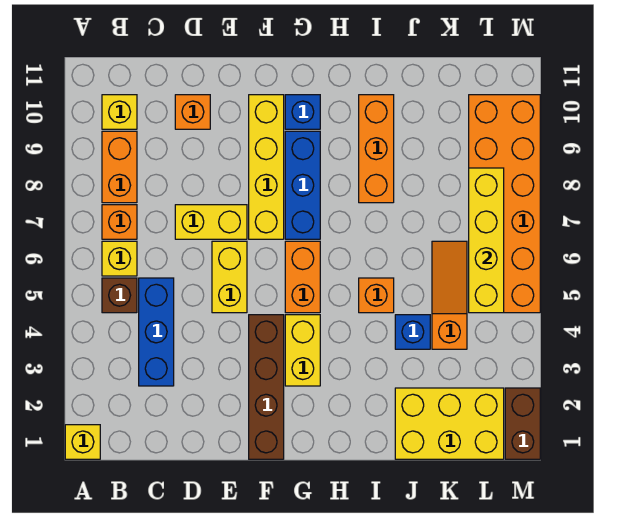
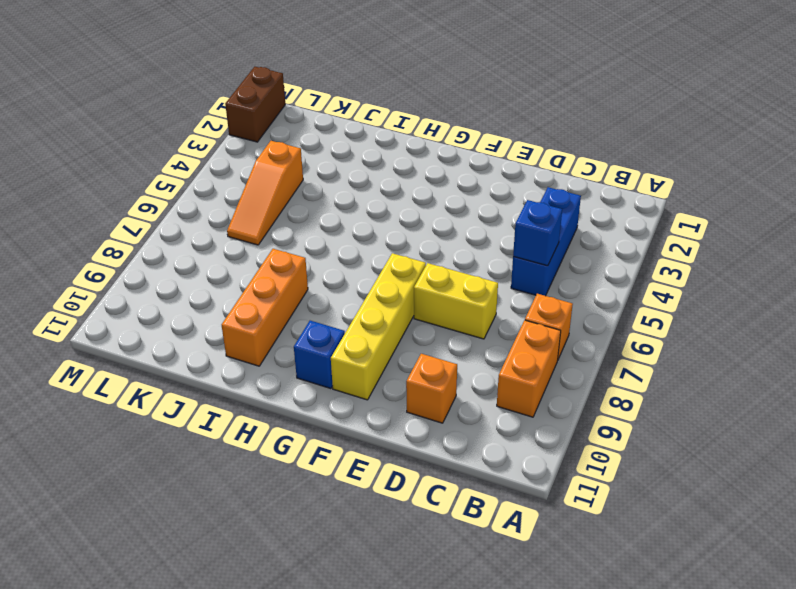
blue brick C5 level 2 -> blue brick J4 level 1
none -> yellow brick A1 level 1
none -> brown brick B5 level 1
none -> yellow brick B6 level 1

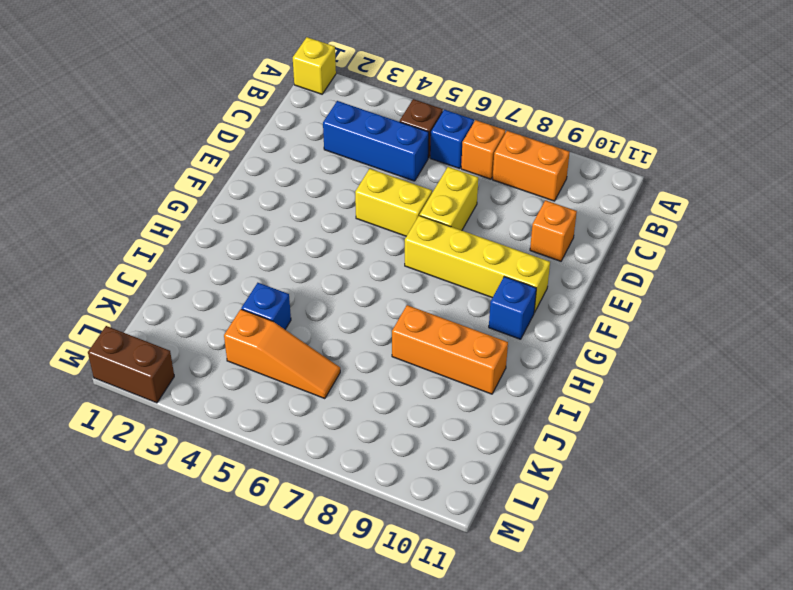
blue brick B6 level 1 -> yellow brick B6 level 1
none -> yellow brick B10 level 1
none -> brown brick F1:F4 level 1
none -> yellow brick G3:G4 level 1

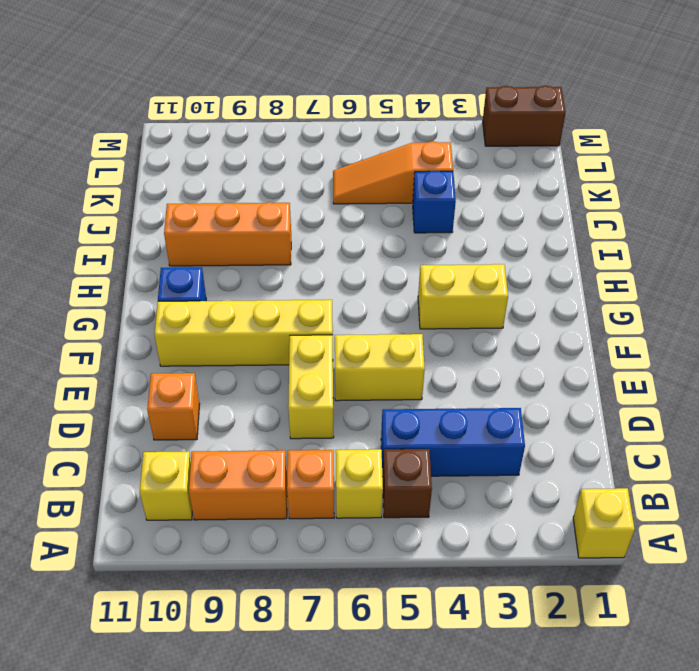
none -> brown brick F1:F4 level 1
none -> orange brick G5:G6 level 1
none -> blue brick G7:G9 level 1

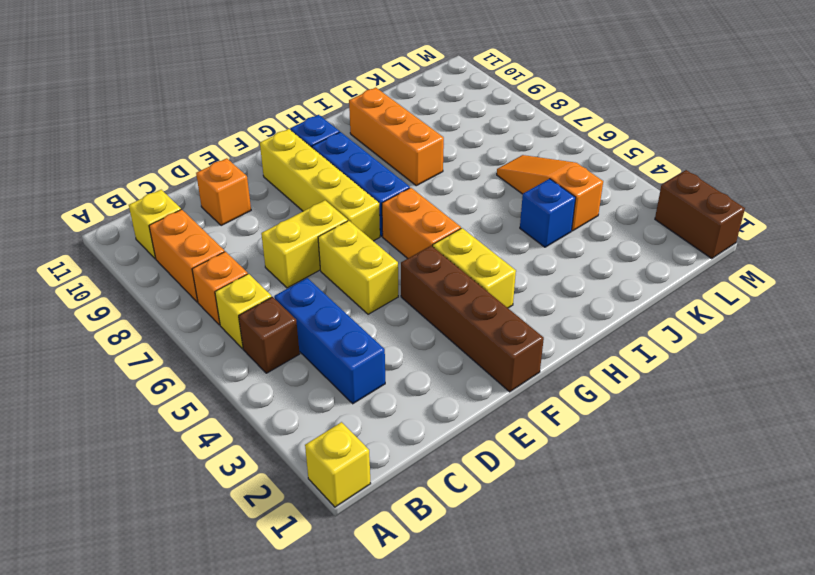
none -> orange brick I5 level 1
none -> yellow brick J1:L2 level 1
none -> orange brick L5:M10 level 1

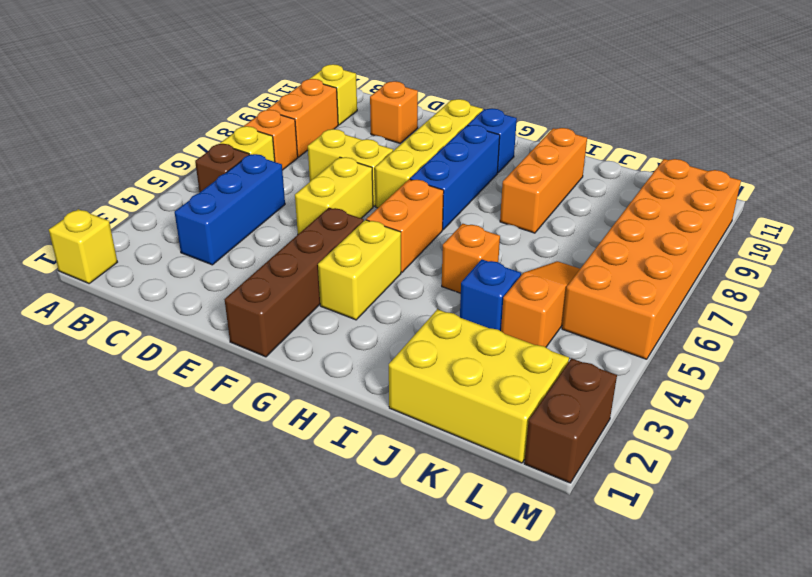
none -> yellow brick L5:L8 level 2

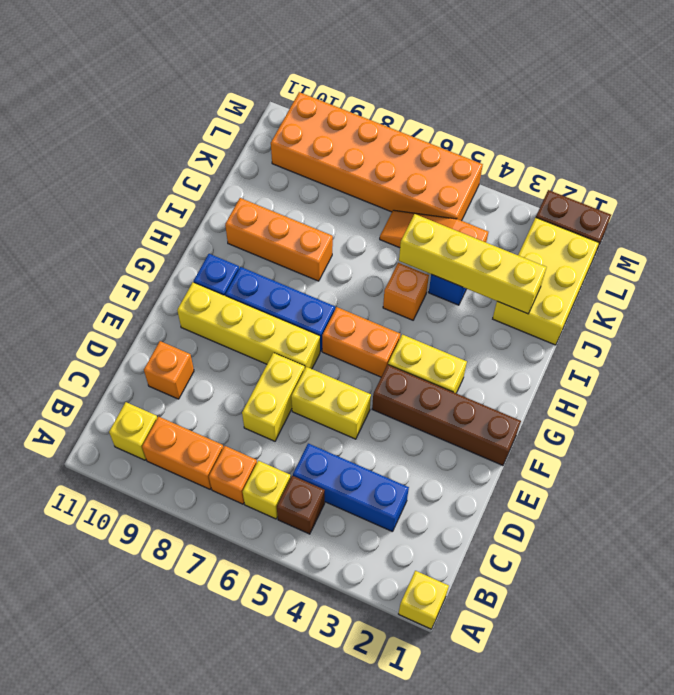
yellow brick J2:J5 level 2 -> yellow brick L5:L8 level 2

